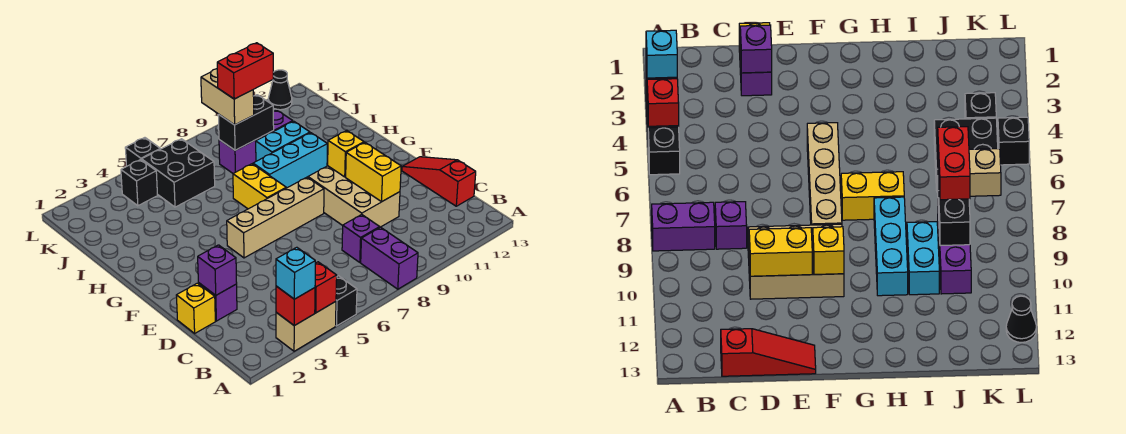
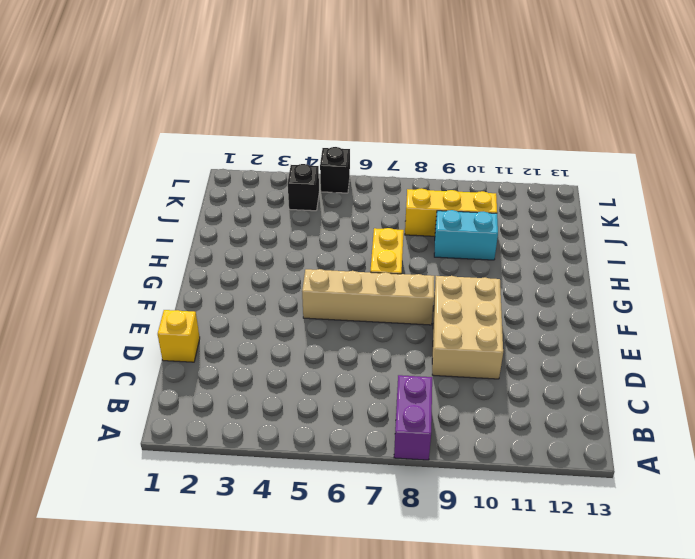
yellow brick J8:J10 level 1 -> purple brick J8:J10 level 1
none -> tan brick A3:A4 level 1
none -> black brick A5 level 1
none -> purple brick C8 level 1

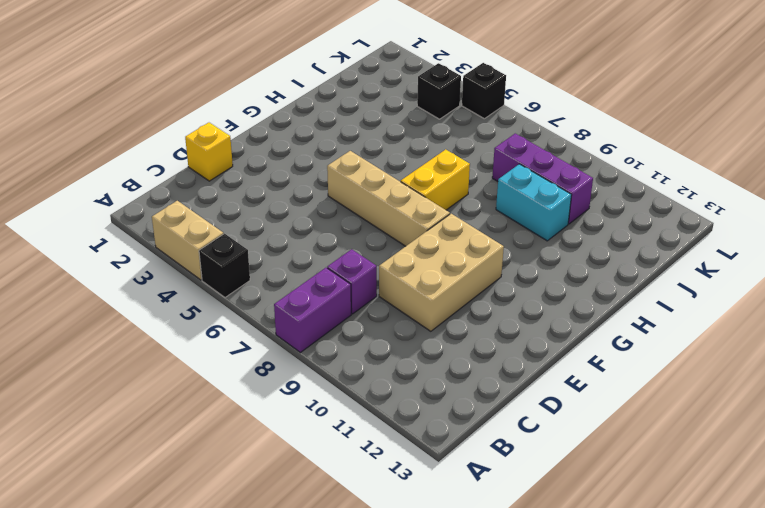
none -> red slope C13:E13 level 1 top C
none -> purple brick D2 level 1
none -> cyan brick H8:H10 level 1

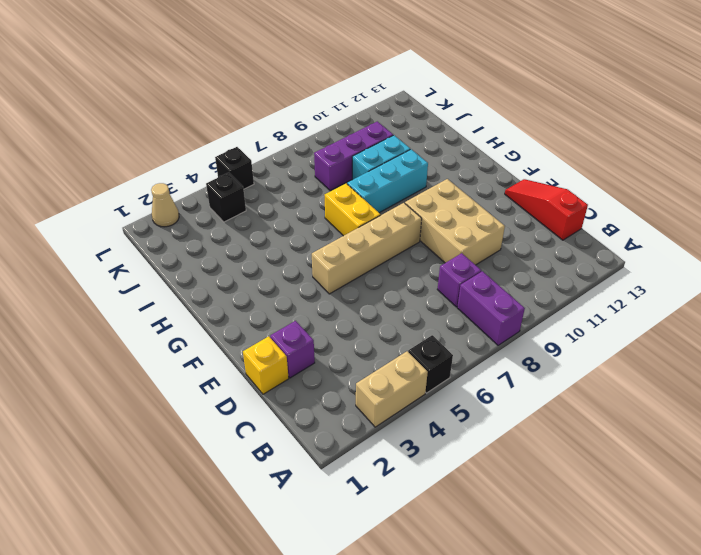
tan cone L2 level 1 -> none
none -> black brick J5:K6 level 1
none -> black cone L12 level 1
none -> red brick A3 level 2

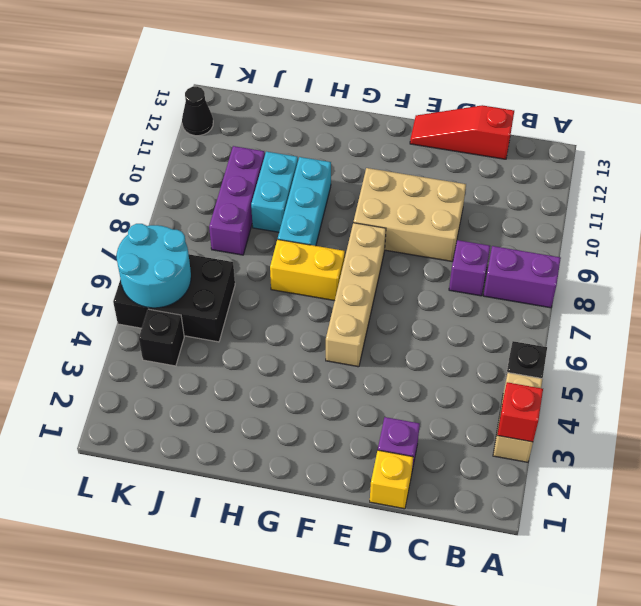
cyan round brick K5:L6 level 2 -> none
none -> red brick A4 level 2
none -> purple brick D2 level 2
none -> yellow brick D10:E10 level 2

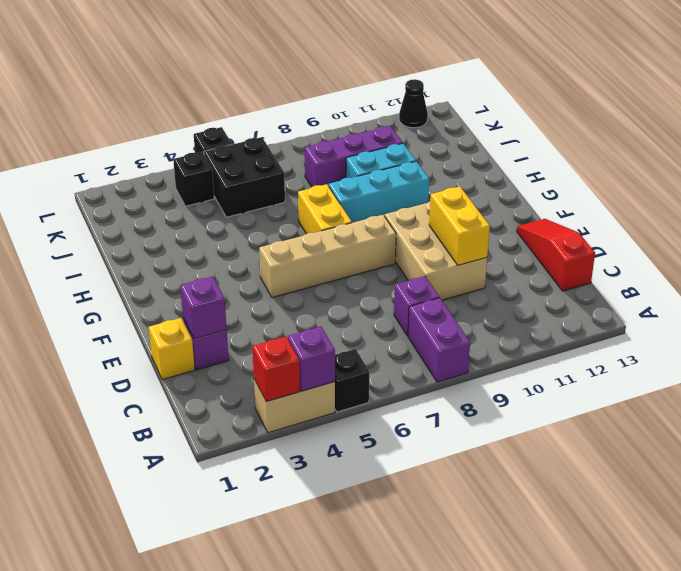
purple brick A4 level 2 -> red brick A4 level 2
none -> yellow brick F10 level 2
none -> black brick J8:J9 level 2
none -> cyan brick A3 level 3

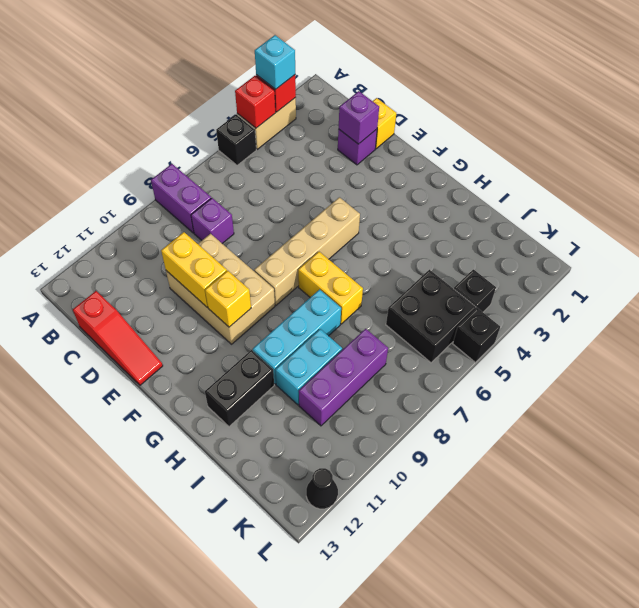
black brick H11:H12 level 1 -> black brick J8:J9 level 2
none -> tan brick J8:K8 level 3
none -> red brick J8:J9 level 4

